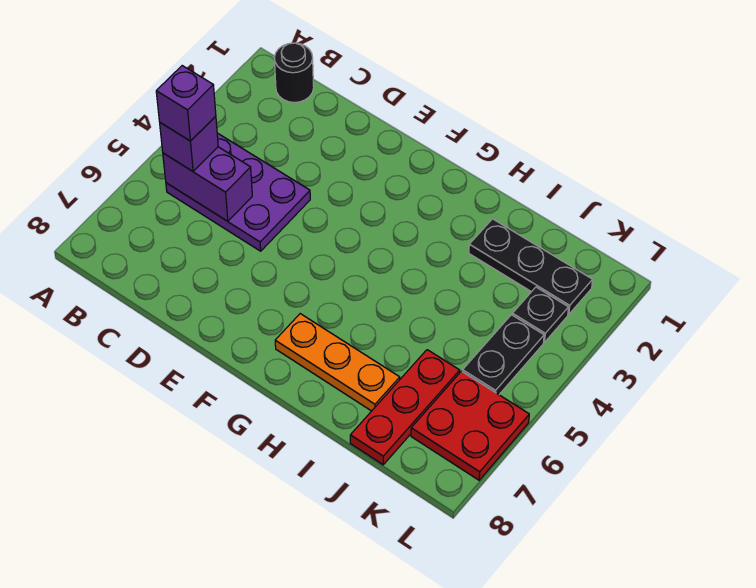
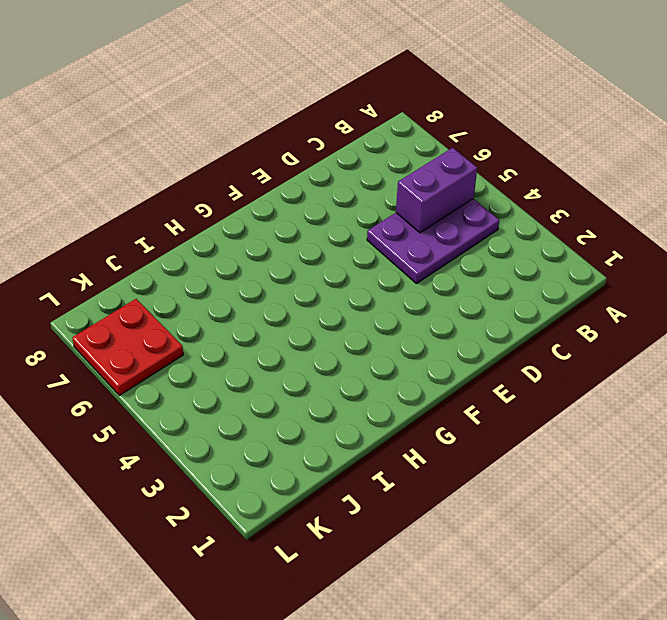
none -> black round brick B1 level 1
none -> orange plate G7:I7 level 1

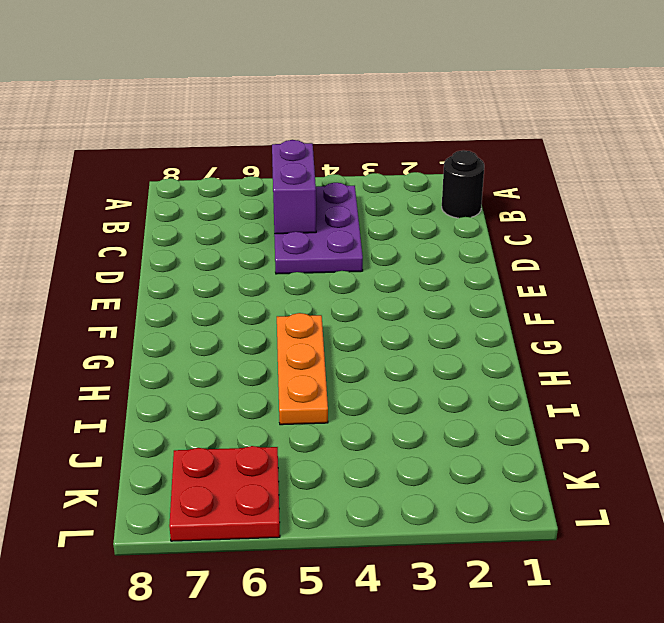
orange plate G5:I5 level 1 -> orange plate G7:I7 level 1
none -> black plate I2:K2 level 1
none -> red plate J6:J8 level 1

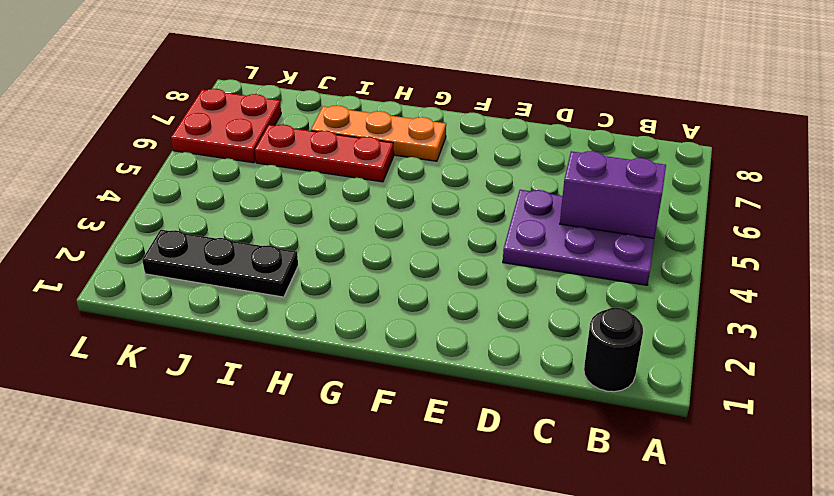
red plate H6:J6 level 1 -> red plate J6:J8 level 1
none -> black plate K3 level 1
none -> black plate K4:K5 level 1

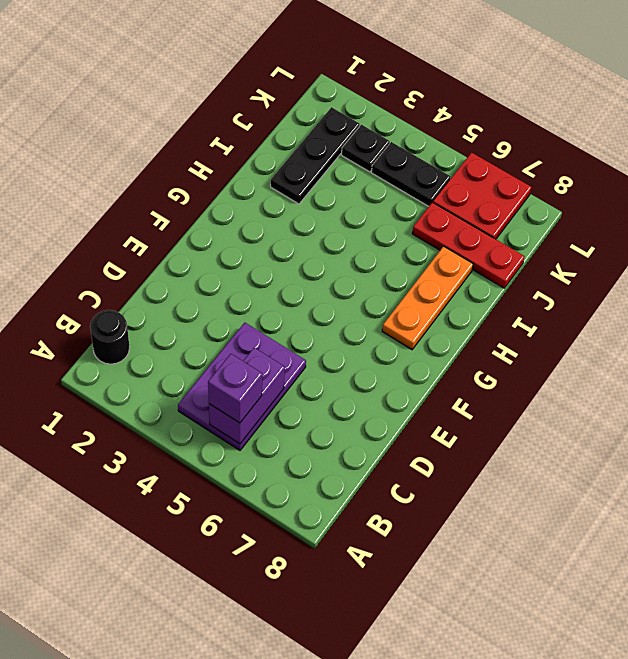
none -> purple brick B5 level 4

